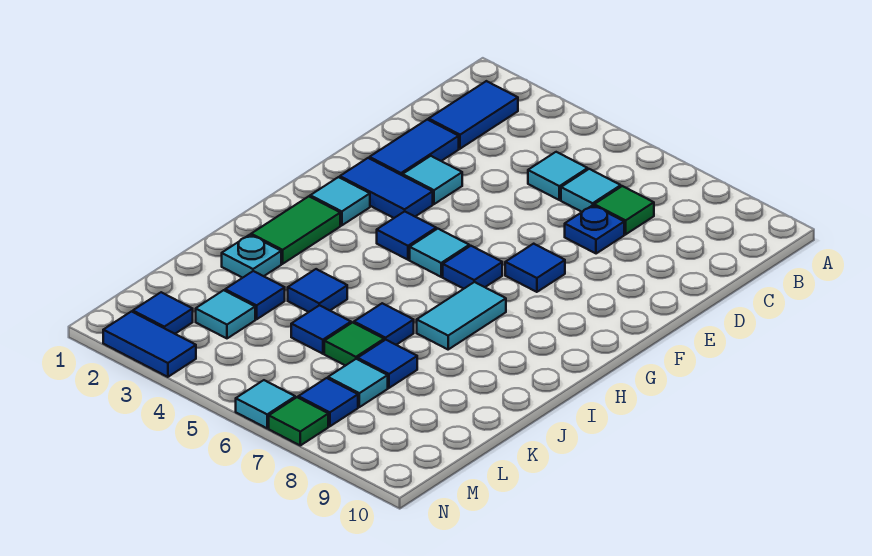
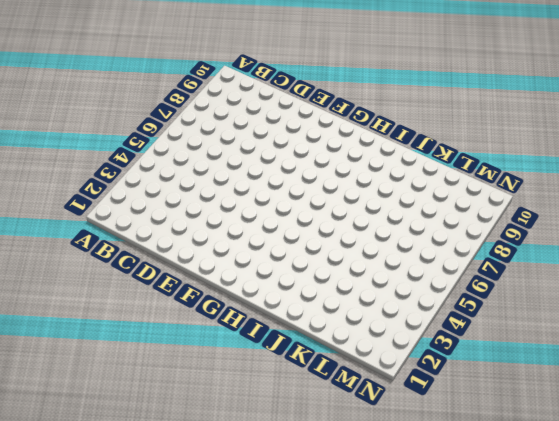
none -> blue tile B2:C2 level 1
none -> cyan tile C5 level 1
none -> cyan tile C6 level 1

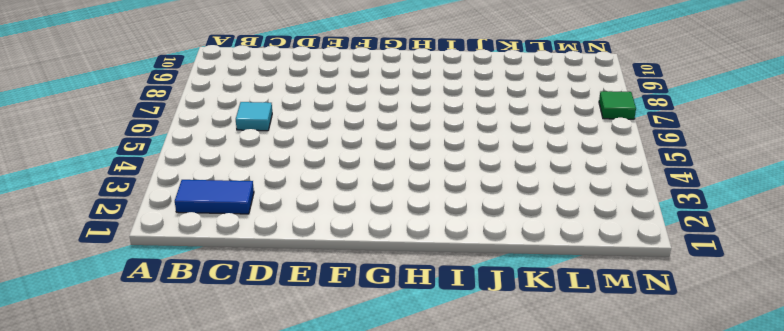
none -> cyan tile C5 level 1
none -> green tile C7 level 1
none -> blue tile D2:E2 level 1

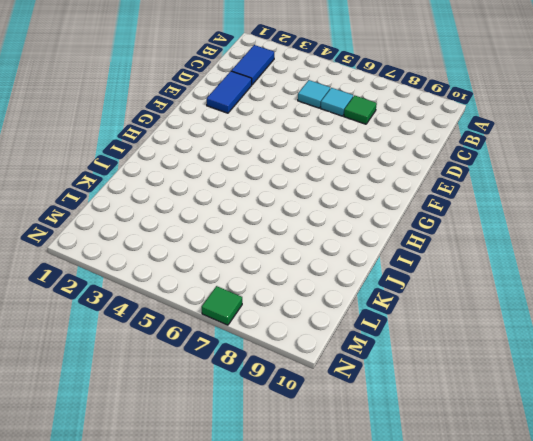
none -> blue plate D7 level 1
none -> cyan tile E3 level 1
none -> blue tile F2:F3 level 1

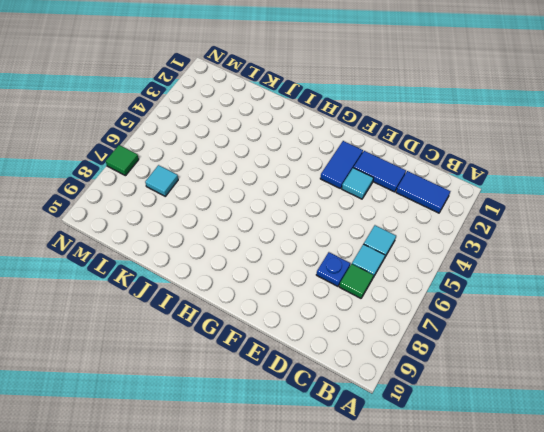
none -> blue tile F7 level 1
none -> cyan tile G2 level 1
none -> blue tile G4 level 1

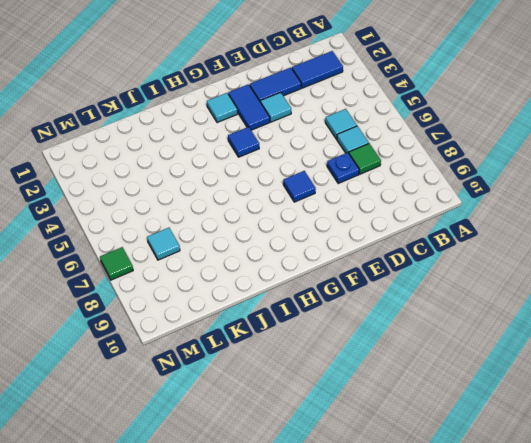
none -> cyan tile G5 level 1
none -> blue tile G6 level 1
none -> green tile H2:I2 level 1

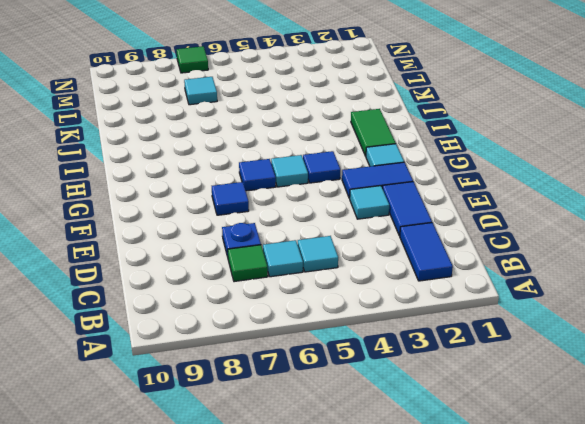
none -> cyan tile H7:I7 level 1
none -> cyan plate J2 level 1
none -> blue tile J4 level 1

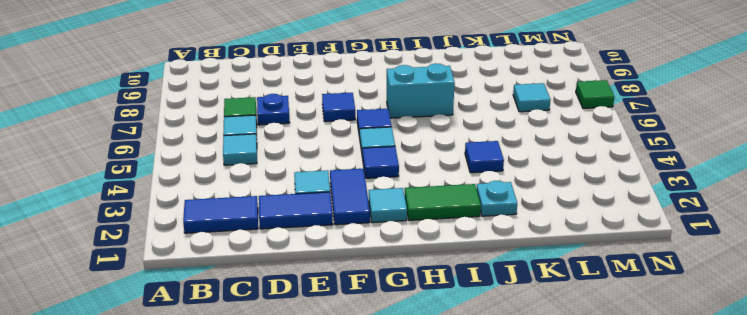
cyan brick H7:I7 level 1 -> cyan tile H7:I7 level 1
none -> blue tile J6 level 1
none -> blue tile K3 level 1
none -> blue tile K5 level 1

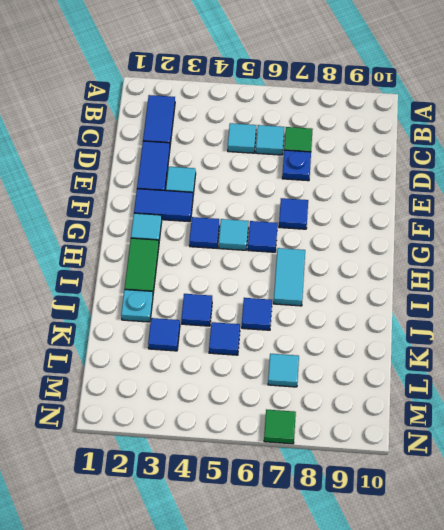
none -> green tile K6 level 1
none -> blue tile K7 level 1
none -> cyan tile L3 level 1

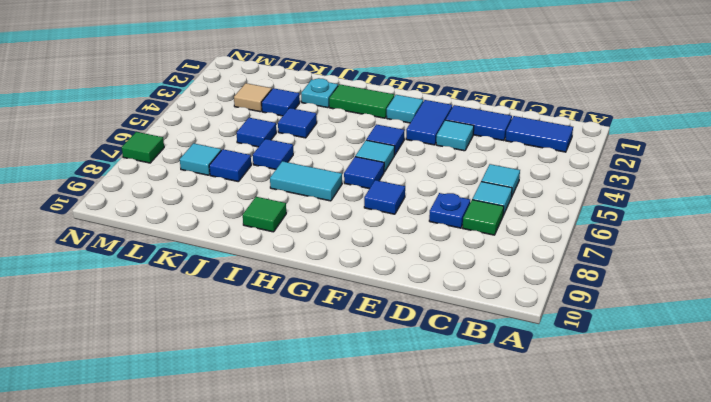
green tile I9 level 1 -> green tile K6 level 1
tan tile L3 level 1 -> cyan tile L3 level 1
none -> blue tile M2 level 1
none -> blue tile M7 level 1
none -> blue tile N2:N3 level 1

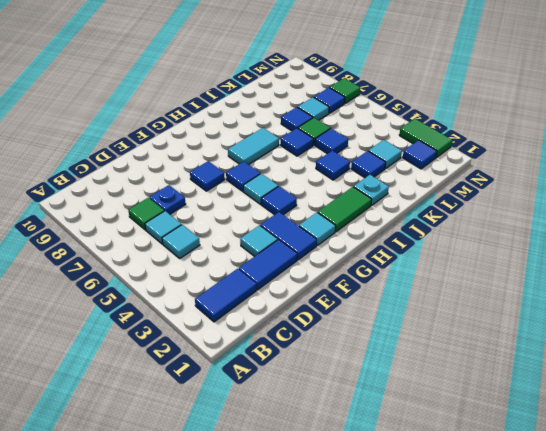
green tile N2:N3 level 1 -> blue tile N2:N3 level 1
none -> cyan tile N6 level 1

